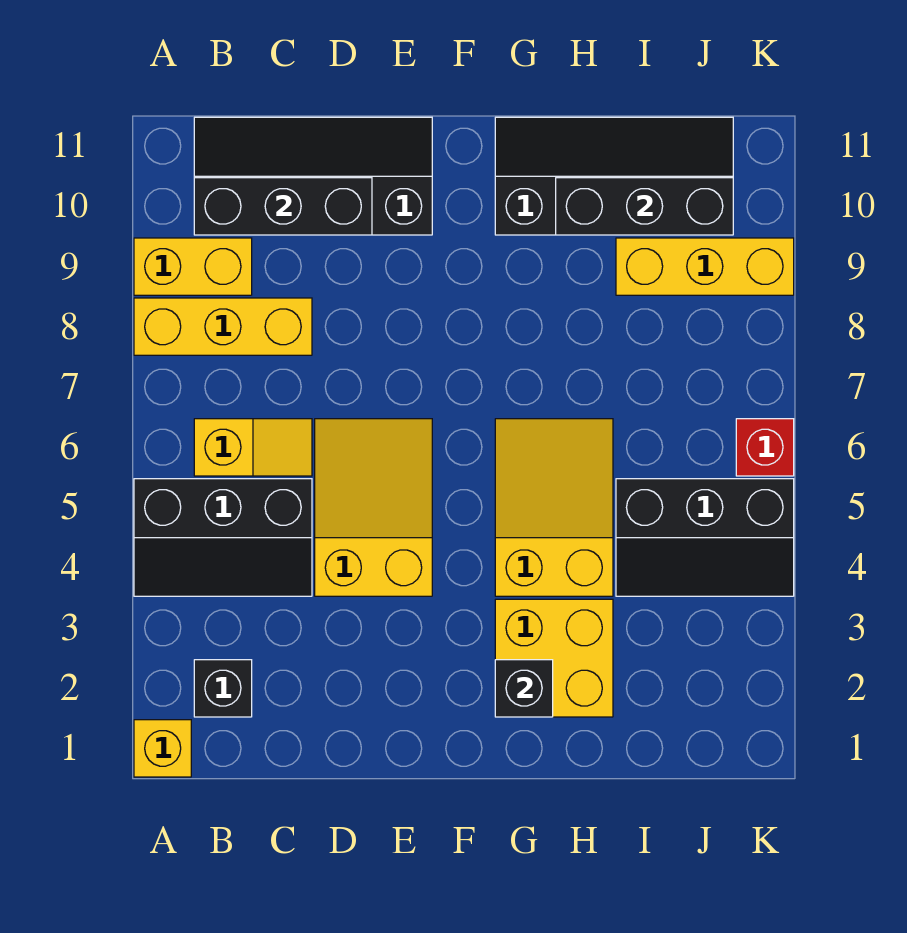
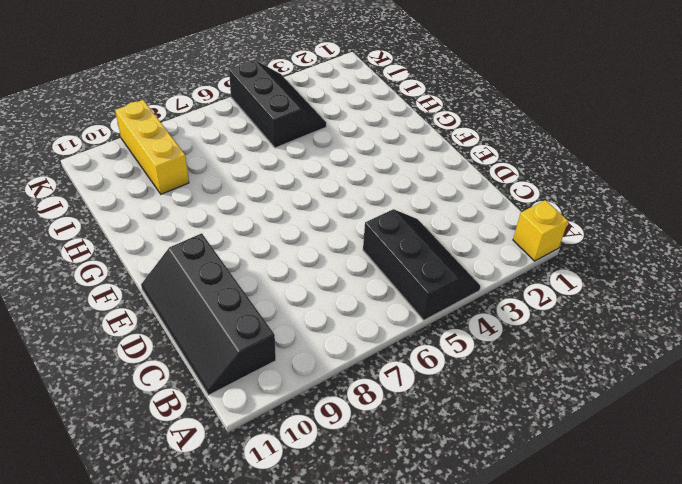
none -> yellow brick A8:C8 level 1
none -> yellow brick A9:B9 level 1
none -> black brick B2 level 1

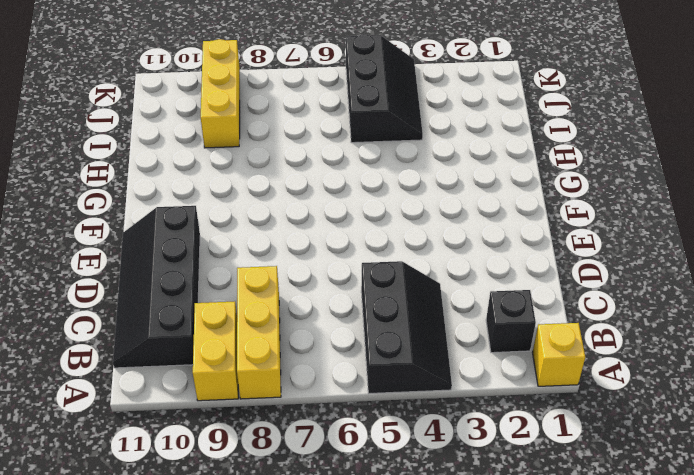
none -> yellow slope B6:C6 level 1 top B
none -> yellow slope D4:E6 level 1 top 4
none -> yellow brick G2:H3 level 1

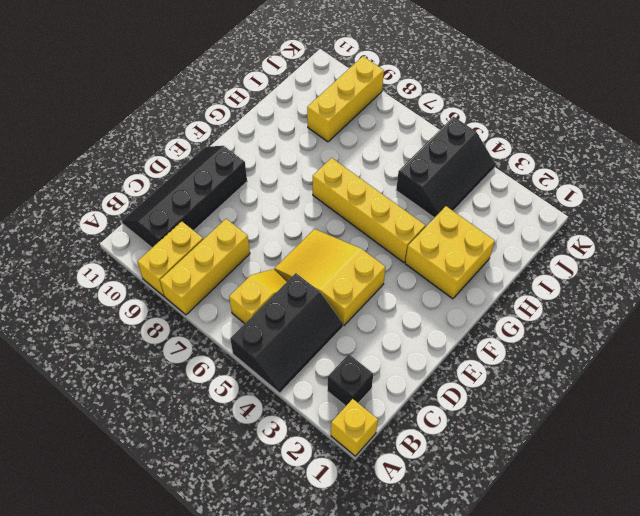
yellow brick G4:G7 level 1 -> yellow slope G4:H6 level 1 top 4
none -> black slope G10:J11 level 1 top 10
none -> red brick K6 level 1
none -> black brick B10:D10 level 2

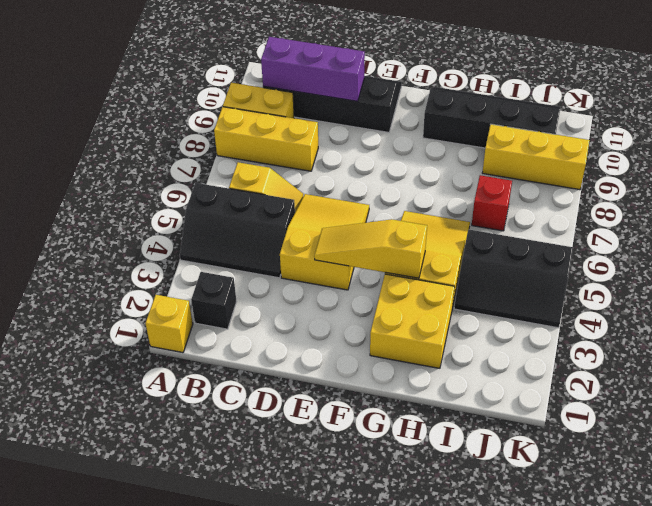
purple brick B10:D10 level 2 -> black brick B10:D10 level 2
yellow slope E4:G4 level 2 top G -> none
red brick I7 level 1 -> red brick K6 level 1
none -> black brick G2 level 2
none -> black brick H10:J10 level 2

